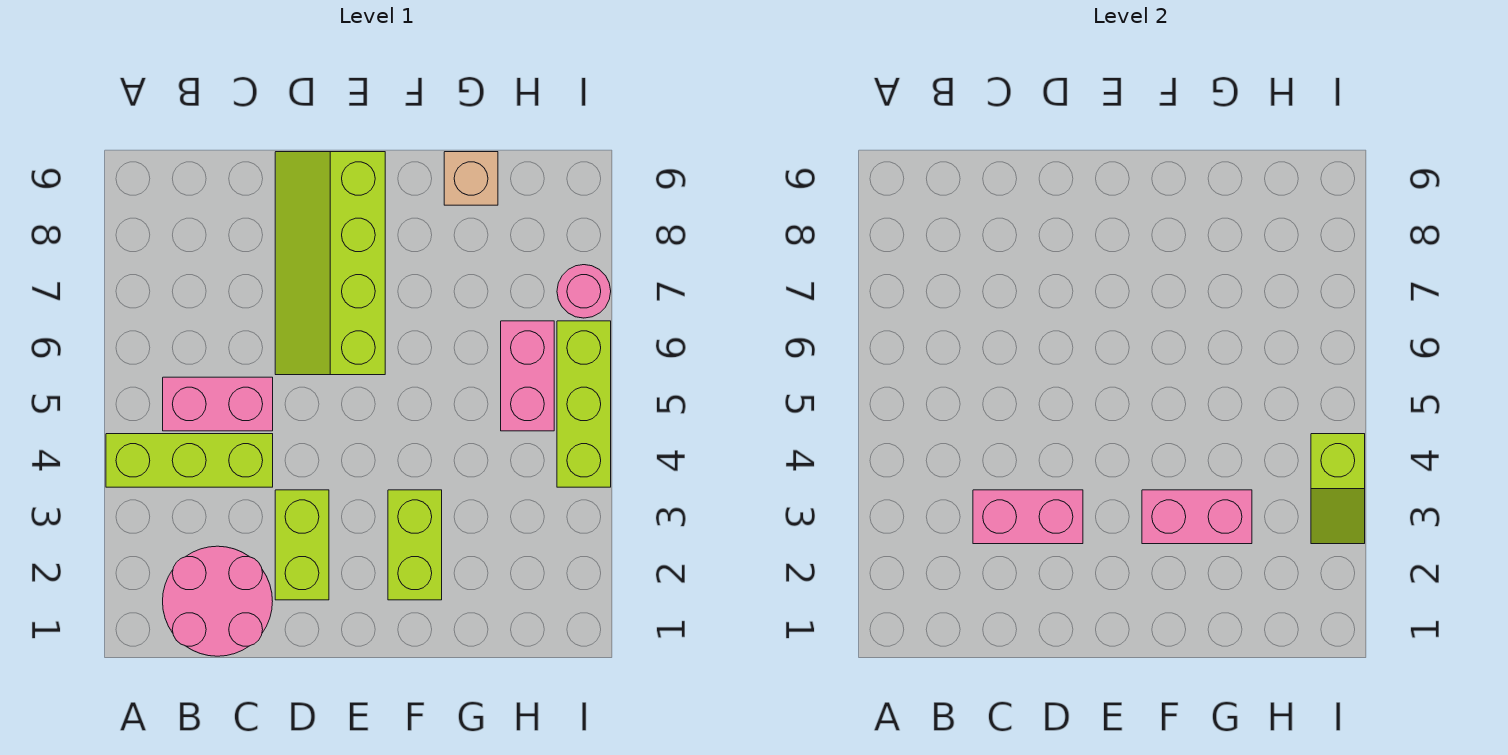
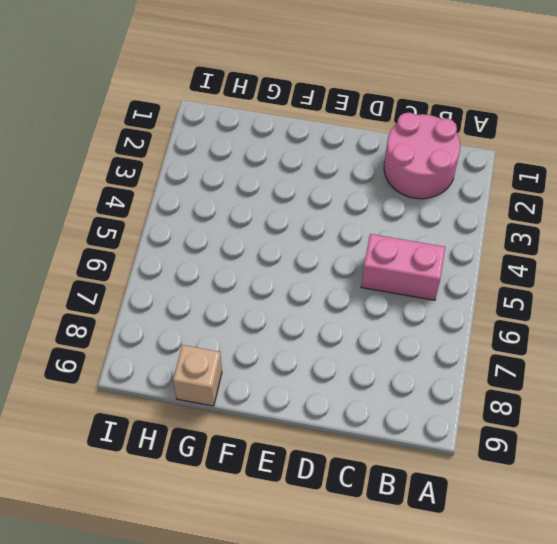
none -> lime brick A4:C4 level 1
none -> lime brick D2:D3 level 1
none -> lime slope D6:E9 level 1 top E

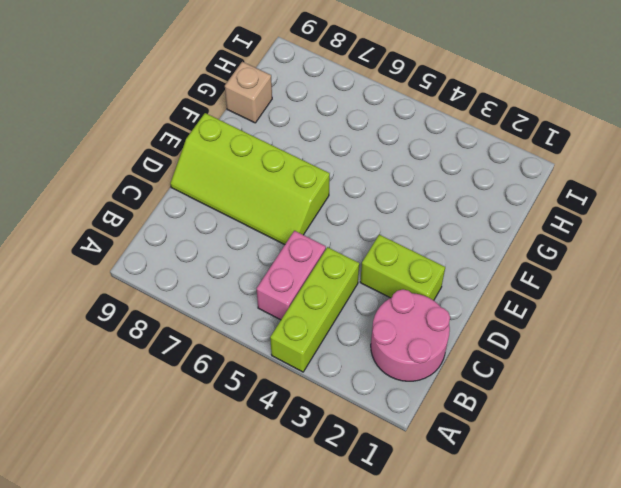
none -> lime brick F2:F3 level 1
none -> pink brick H5:H6 level 1
none -> lime brick I4:I6 level 1

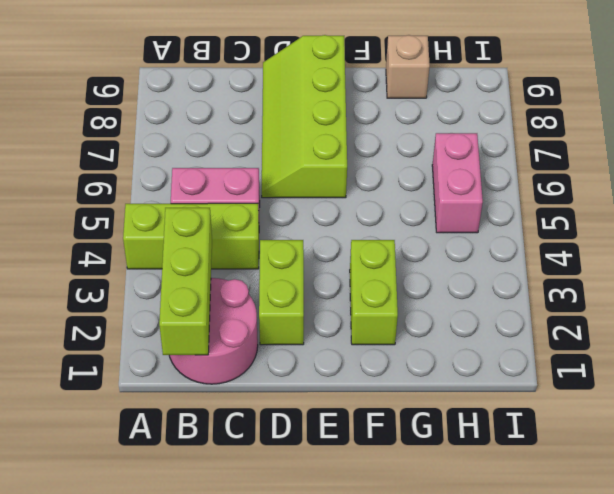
lime brick B1:B3 level 2 -> lime brick I4:I6 level 1
none -> pink round brick I7 level 1
none -> pink brick C3:D3 level 2
none -> pink brick F3:G3 level 2

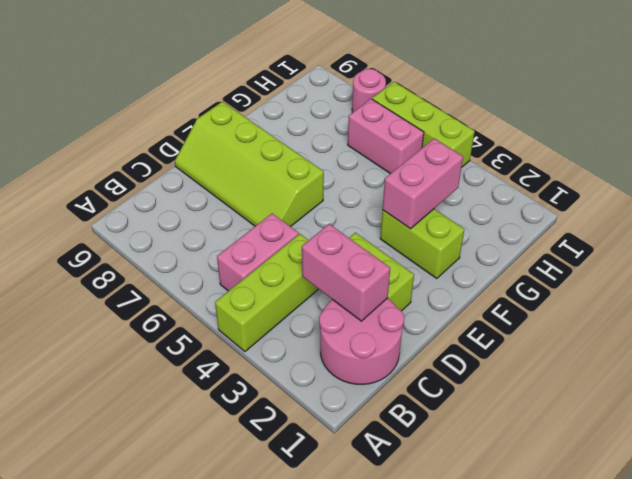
pink brick C2:C3 level 2 -> pink brick C3:D3 level 2
none -> tan brick G9 level 1
none -> lime slope I3:I4 level 2 top 4

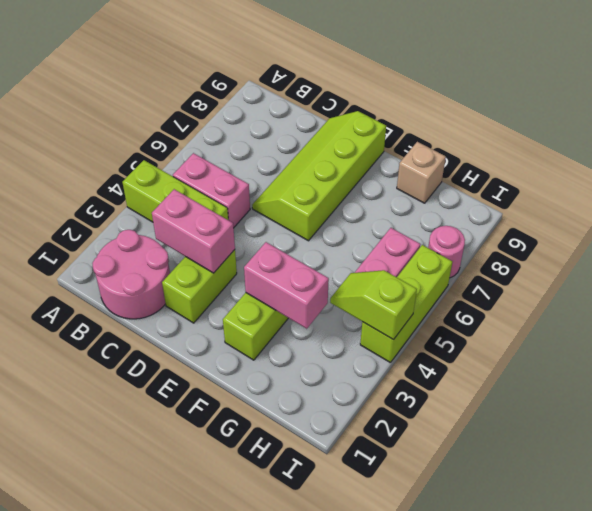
lime slope H4:I4 level 2 top I -> lime slope I3:I4 level 2 top 4

